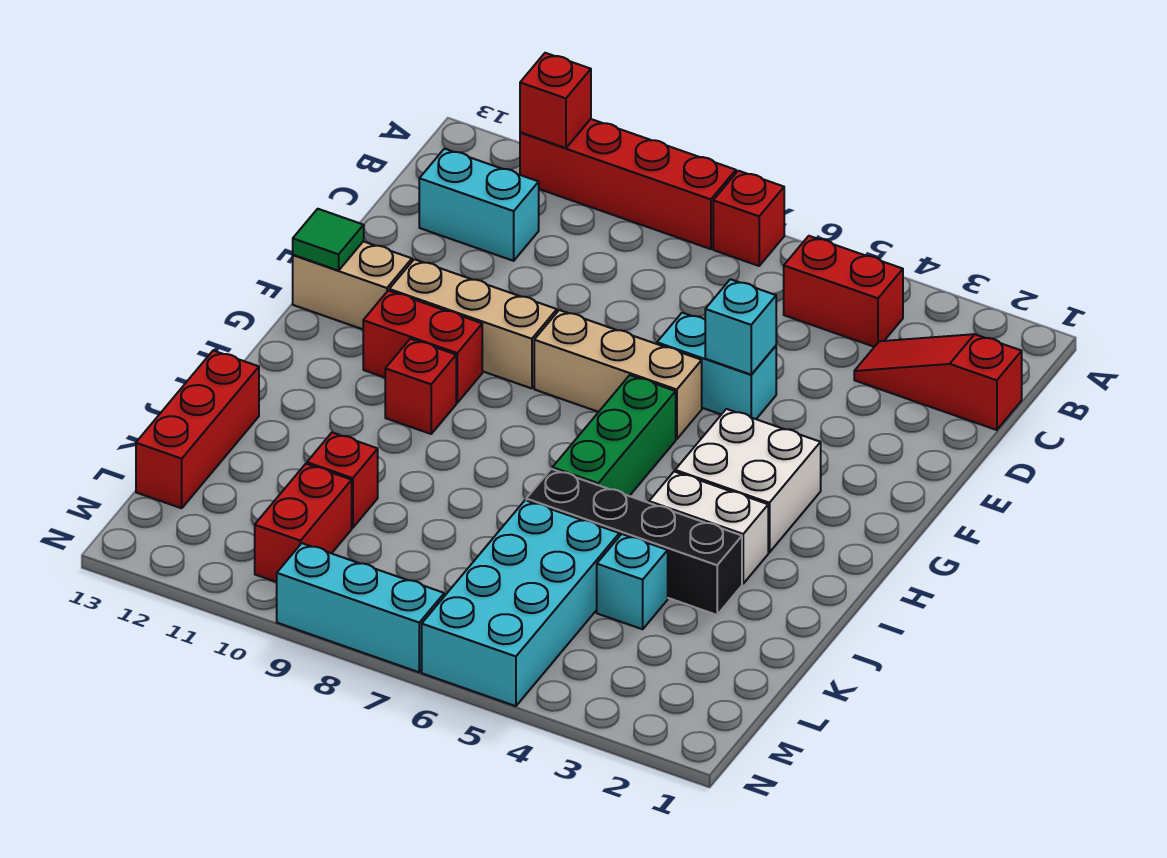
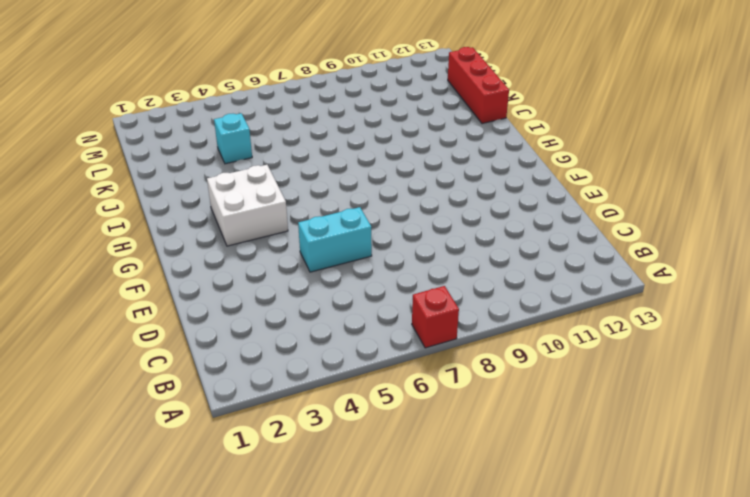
none -> red brick A8:A11 level 1
none -> red brick B4:B5 level 1
none -> red slope C1:C3 level 1 top 1

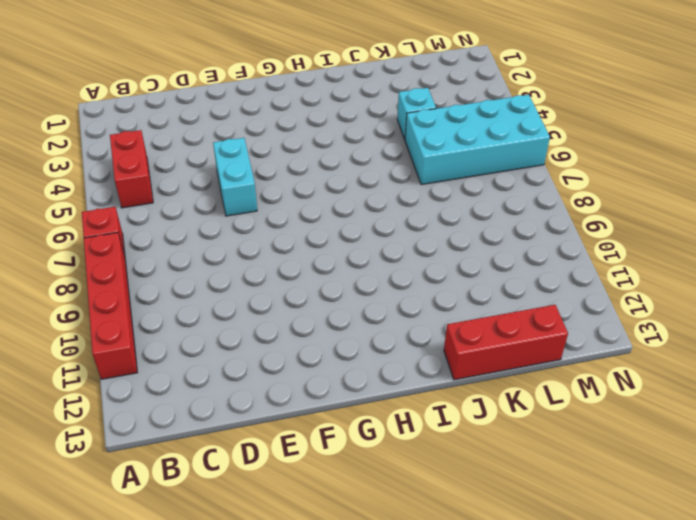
none -> red slope C1:C3 level 1 top 1
none -> cyan brick C11:C12 level 1
none -> tan brick F6:F8 level 1

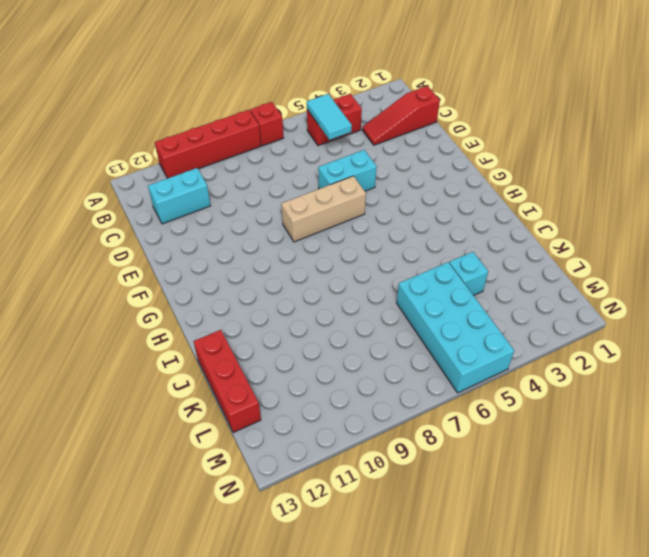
cyan tile B5:C5 level 2 -> none
none -> tan brick F9:F11 level 1
none -> tan brick F12:F13 level 1
none -> white brick G3:H4 level 1

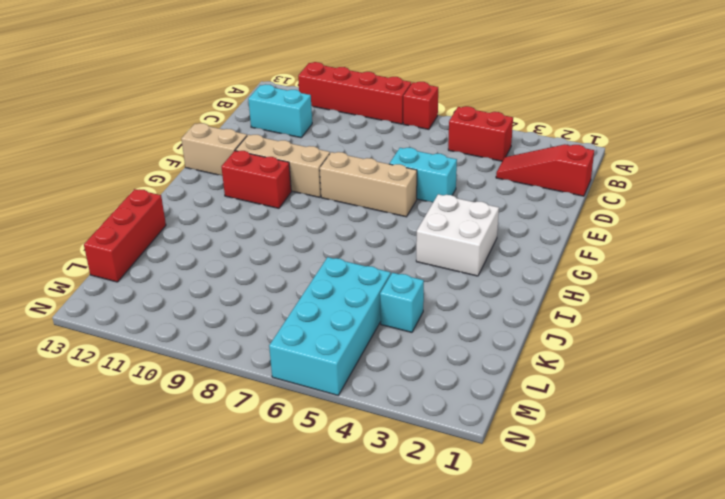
none -> green brick G6:I6 level 1
none -> red brick H10 level 1
none -> white brick I3:I4 level 1

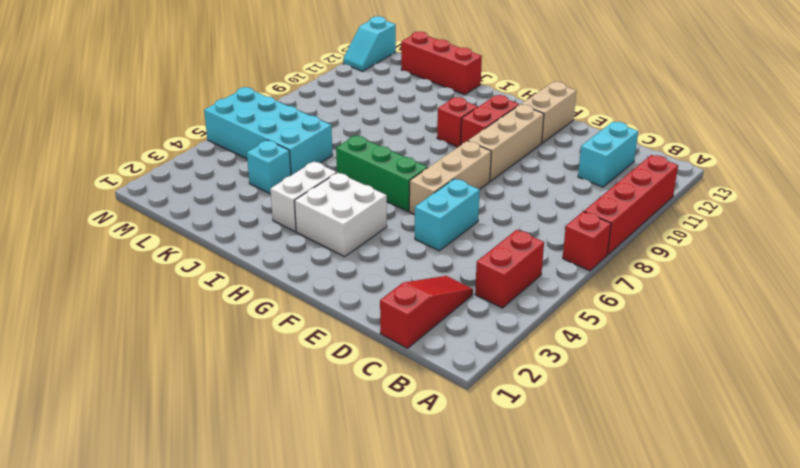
cyan slope N12:N13 level 1 top 13 -> none
none -> black brick J3:J6 level 1
none -> red brick K10 level 1
none -> red brick L10:M10 level 1

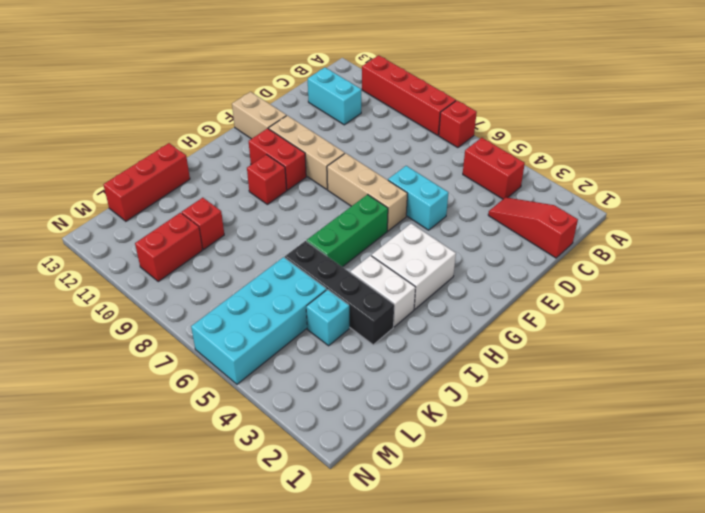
none -> cyan brick N7:N9 level 1
none -> red brick A11 level 2
none -> cyan brick E5 level 2

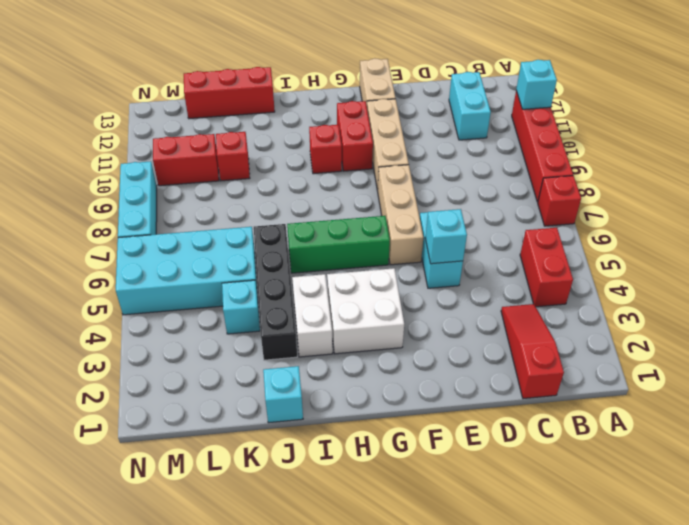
cyan brick A11 level 2 -> red brick A11 level 2
cyan brick J1 level 1 -> none
none -> green tile F13 level 2

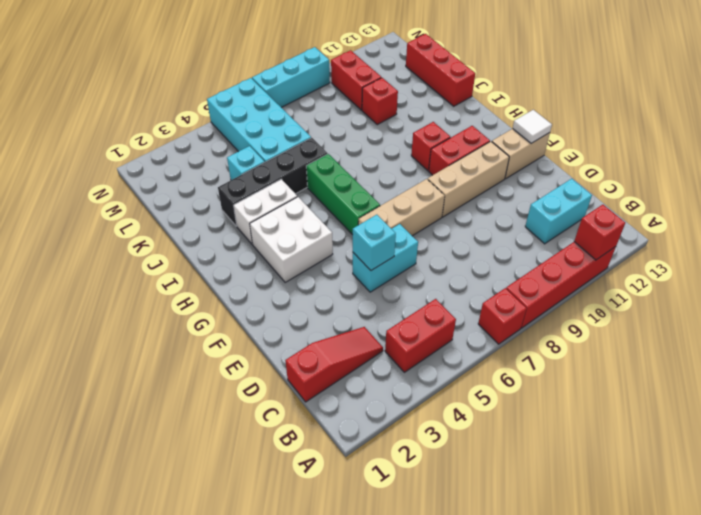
white tile F13 level 2 -> green tile F13 level 2

